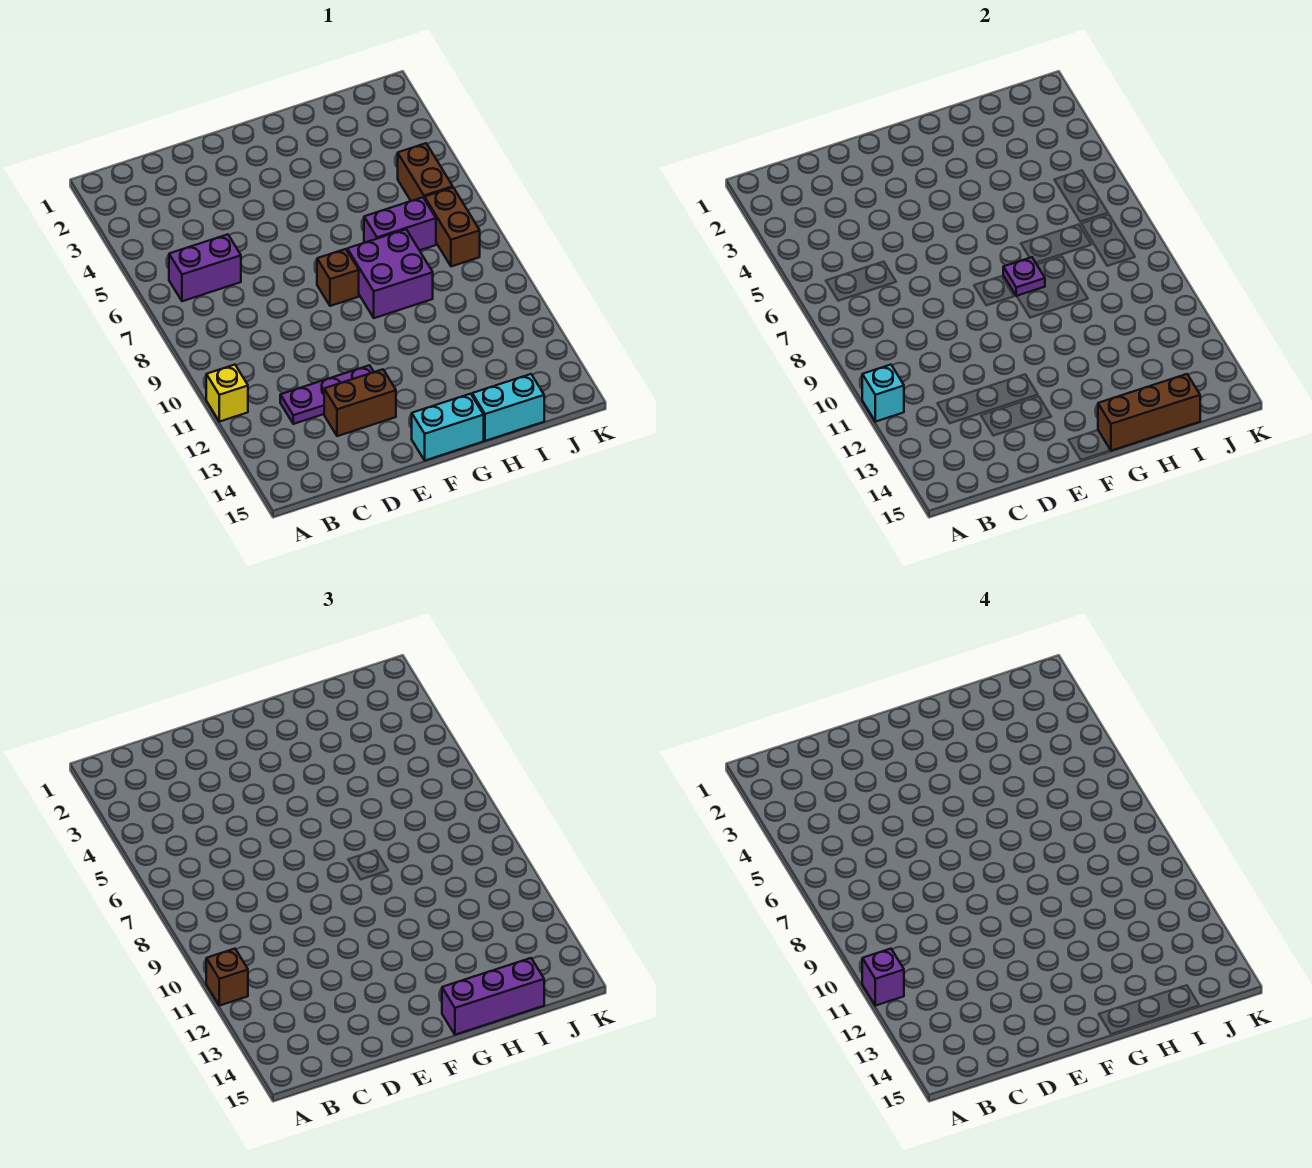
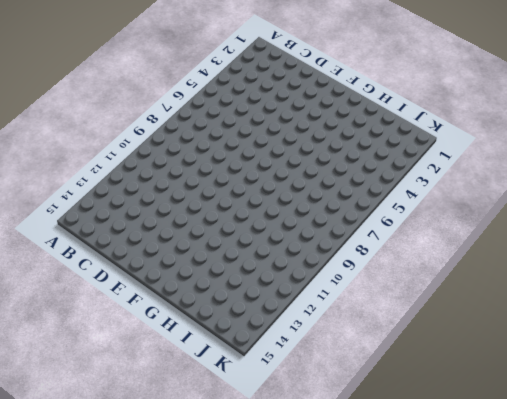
none -> yellow brick A11 level 1
none -> purple brick B6:C6 level 1
none -> purple plate C12:E12 level 1

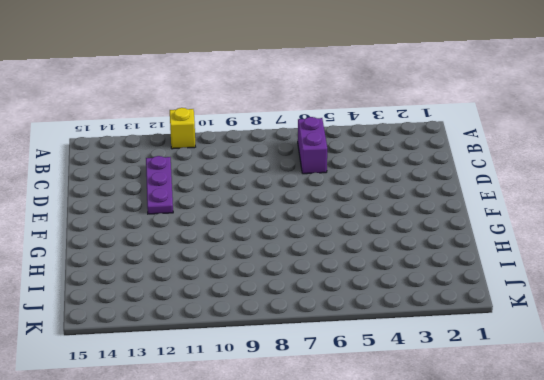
none -> brown brick D13:E13 level 1
none -> brown brick F8 level 1
none -> cyan brick F15:G15 level 1

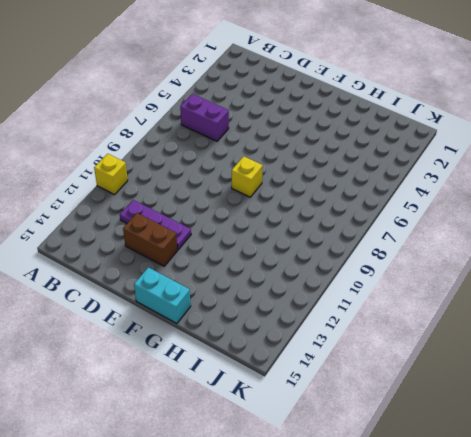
yellow brick F8 level 1 -> brown brick F8 level 1
none -> purple brick G8:H9 level 1
none -> purple brick H7:I7 level 1
none -> cyan brick H15:I15 level 1

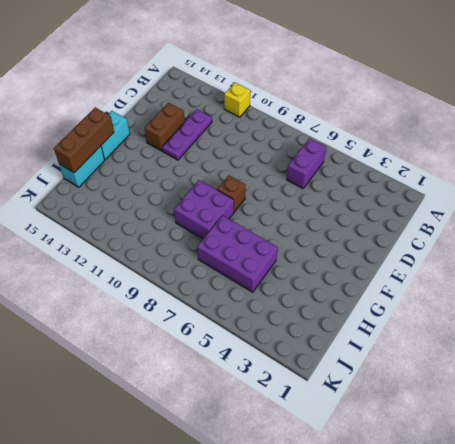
purple brick H5:I7 level 1 -> purple brick H7:I7 level 1
none -> brown brick J5:J6 level 1
none -> brown brick J7:J8 level 1
none -> cyan brick A11 level 2

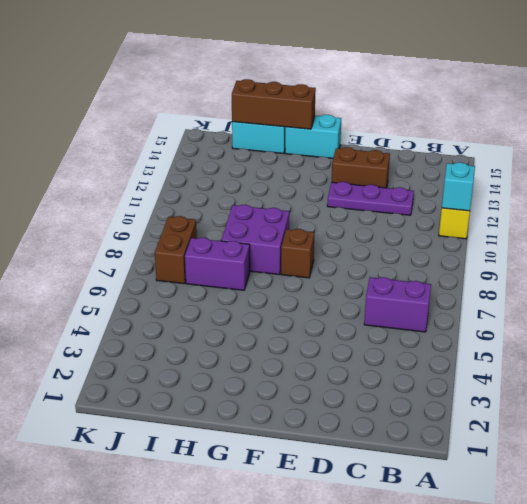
none -> brown brick J5:J6 level 1
none -> purple plate G8 level 2
none -> brown brick A11 level 3

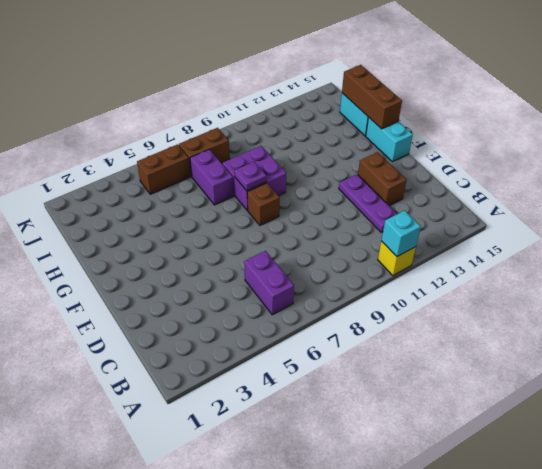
none -> brown brick A11 level 3
none -> purple brick G15:I15 level 3
none -> purple brick A11 level 4

